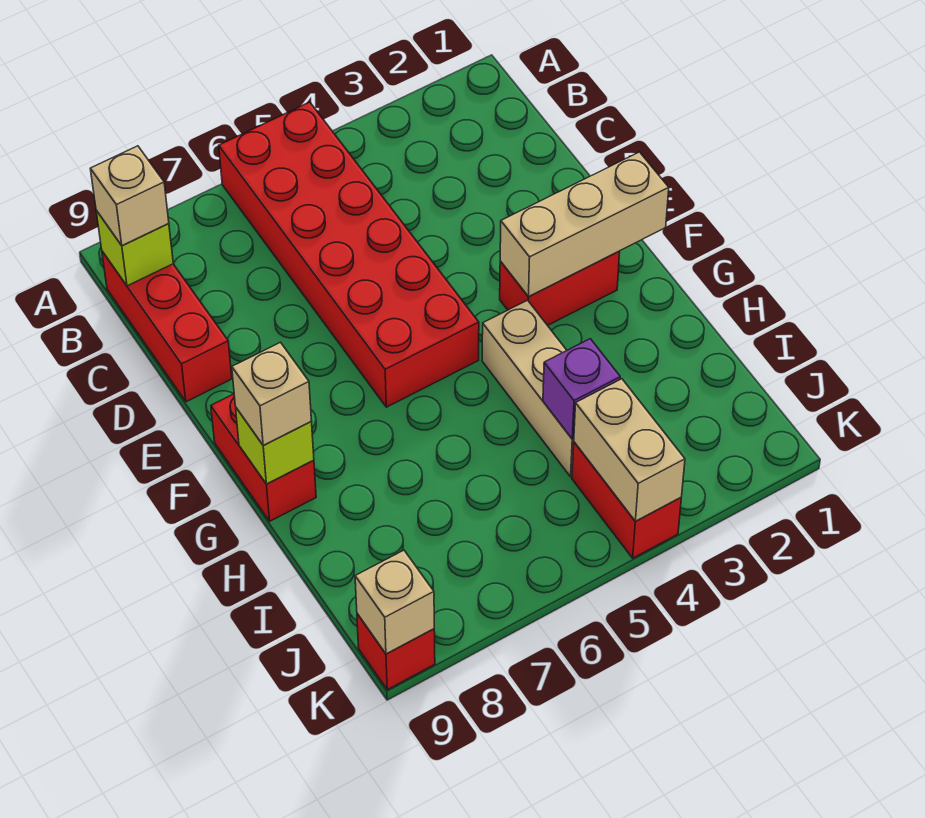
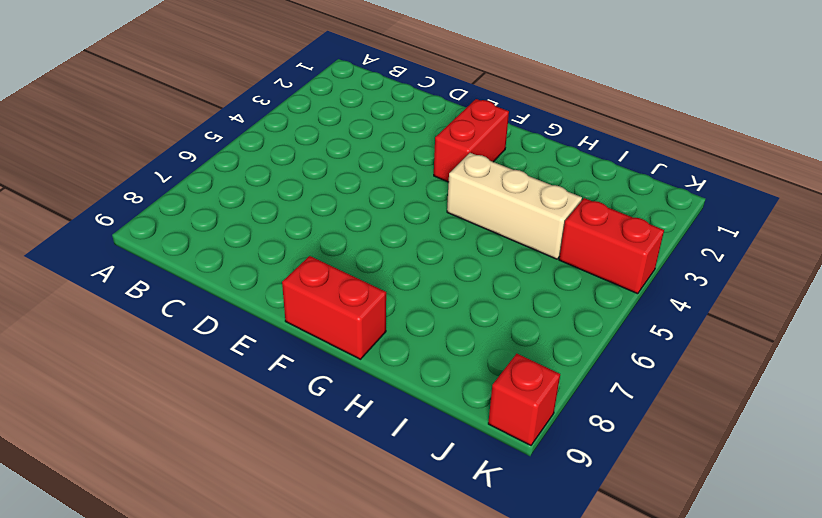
none -> red brick A5:F6 level 1
none -> red brick B9:D9 level 1
none -> lime brick B9 level 2

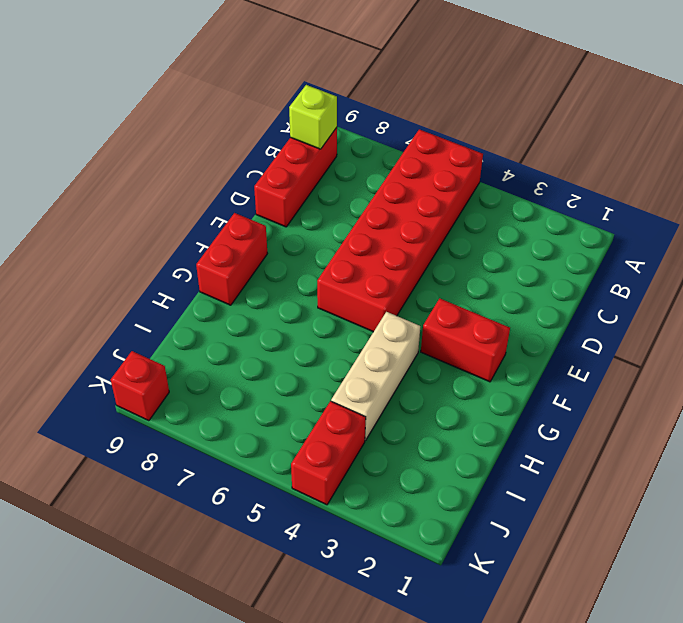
none -> tan brick F1:F3 level 2
none -> lime brick G9 level 2
none -> purple brick I4 level 2

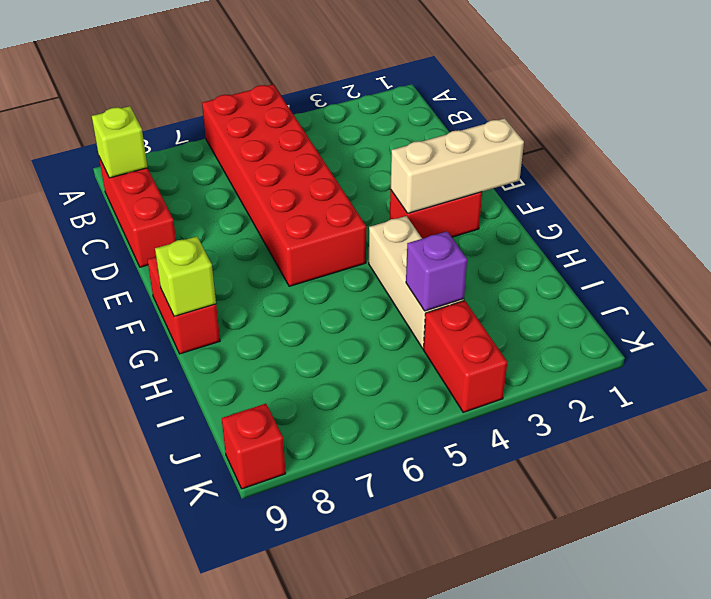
none -> tan brick J4:K4 level 2
none -> tan brick K9 level 2
none -> tan brick B9 level 3

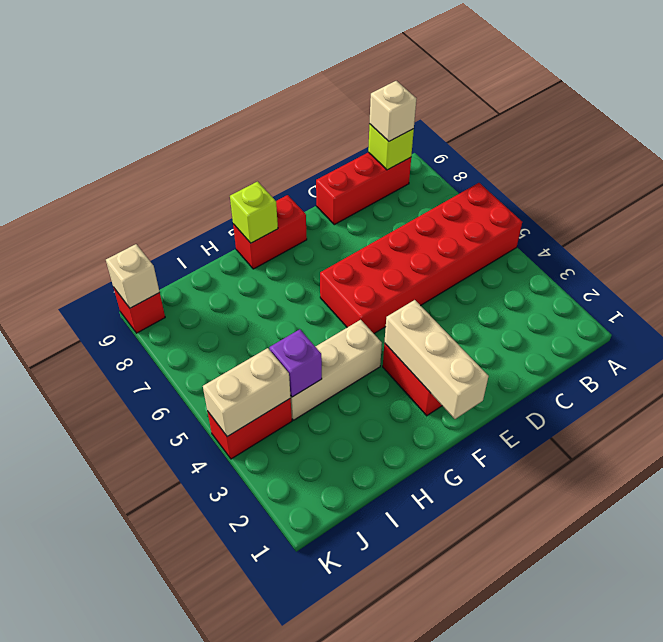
none -> tan brick G9 level 3

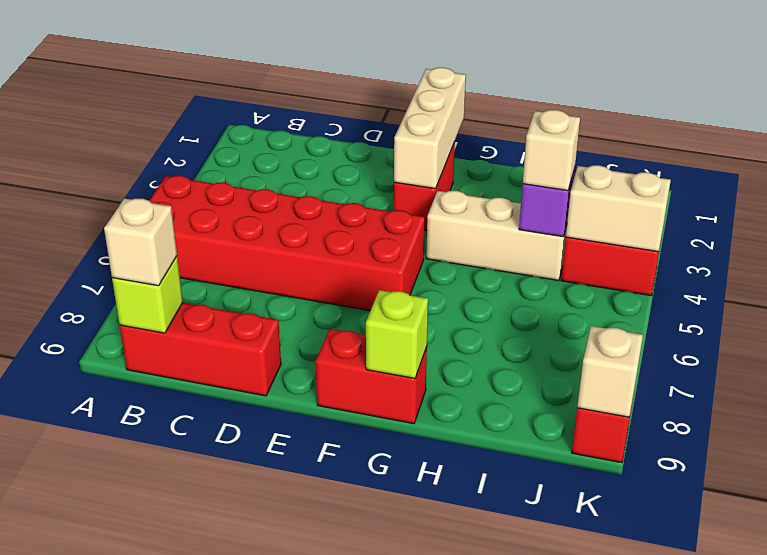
tan brick I4 level 3 -> tan brick G9 level 3

